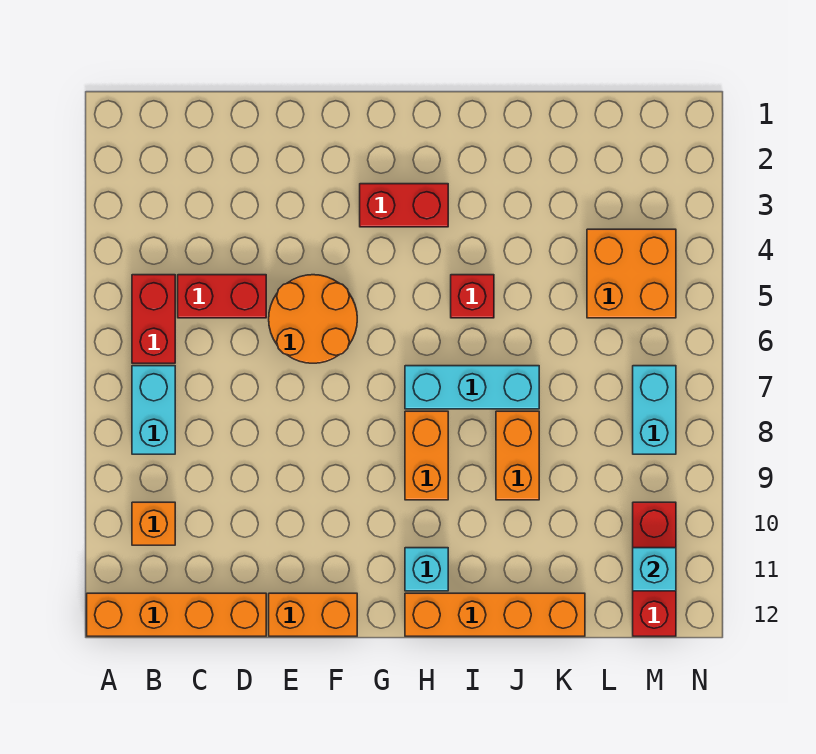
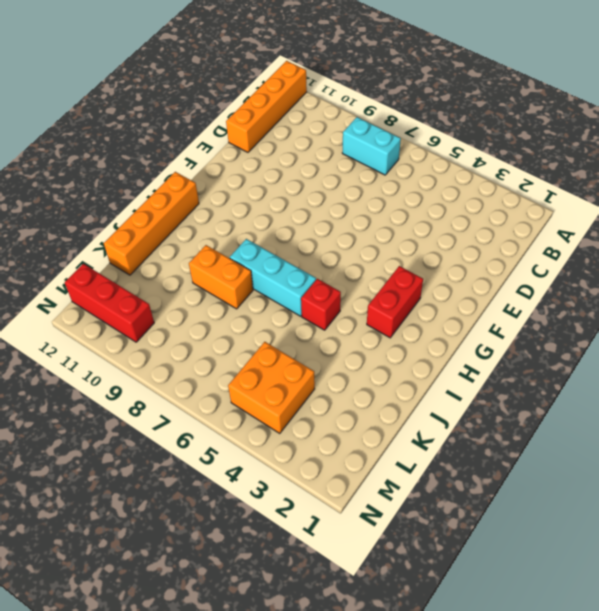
cyan brick I6:I8 level 1 -> cyan brick H7:J7 level 1
none -> red brick B5:B6 level 1
none -> orange brick B10 level 1
none -> red brick C5:D5 level 1

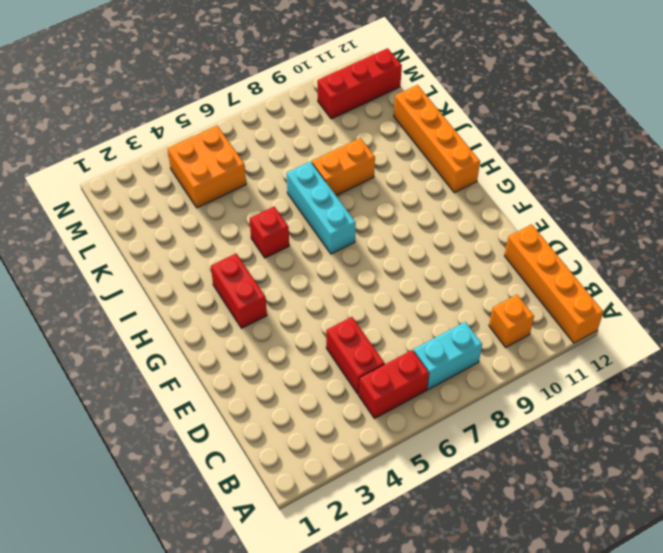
none -> orange round brick E5:F6 level 1
none -> orange brick E12:F12 level 1
none -> orange brick H8:H9 level 1

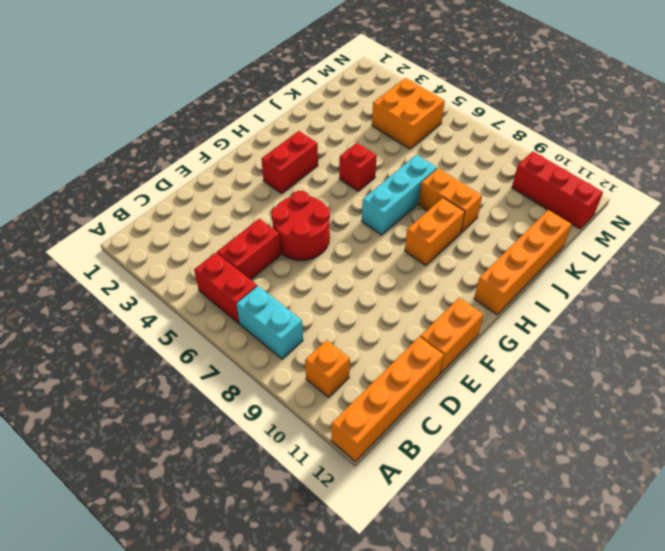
red round brick E5:F6 level 1 -> orange round brick E5:F6 level 1
orange brick H9:I9 level 1 -> orange brick H8:H9 level 1
none -> cyan brick H11 level 1
none -> cyan brick M7:M8 level 1
none -> cyan brick M11 level 2

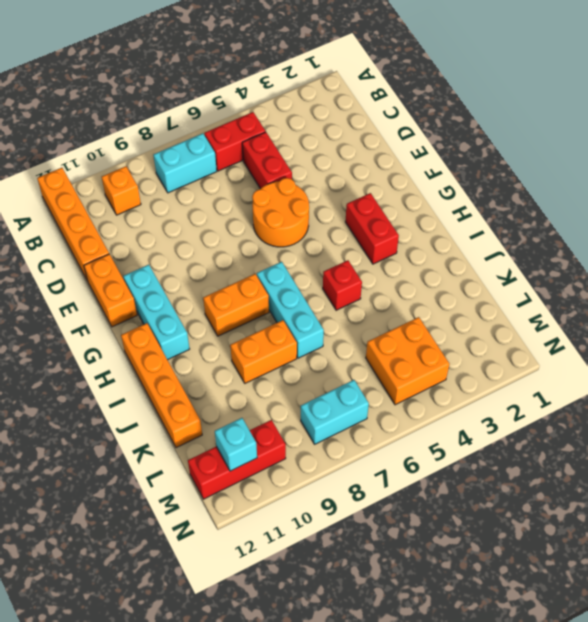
cyan brick F11:H11 level 1 -> cyan brick H11 level 1

